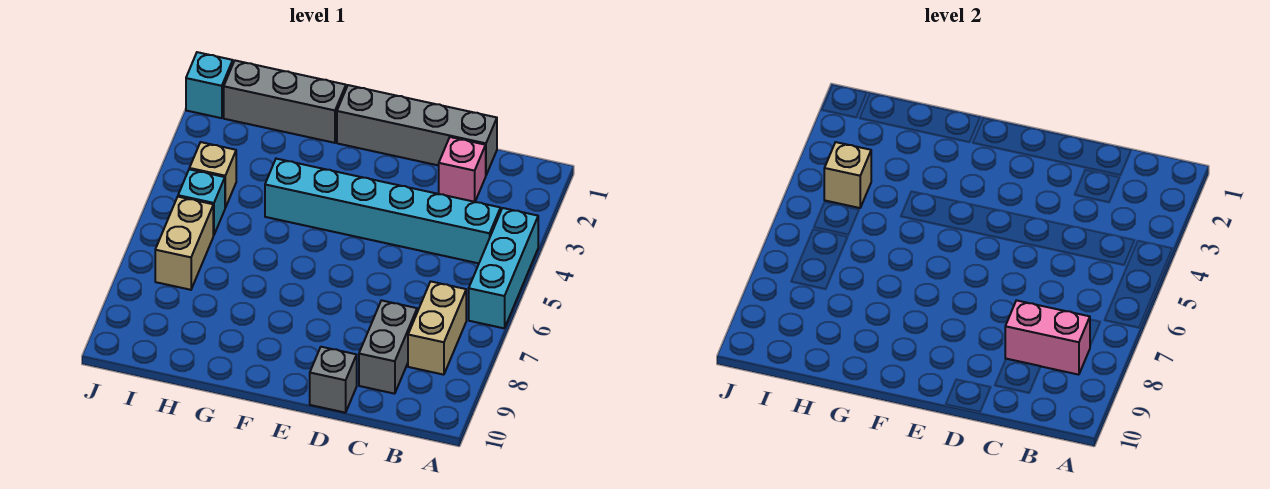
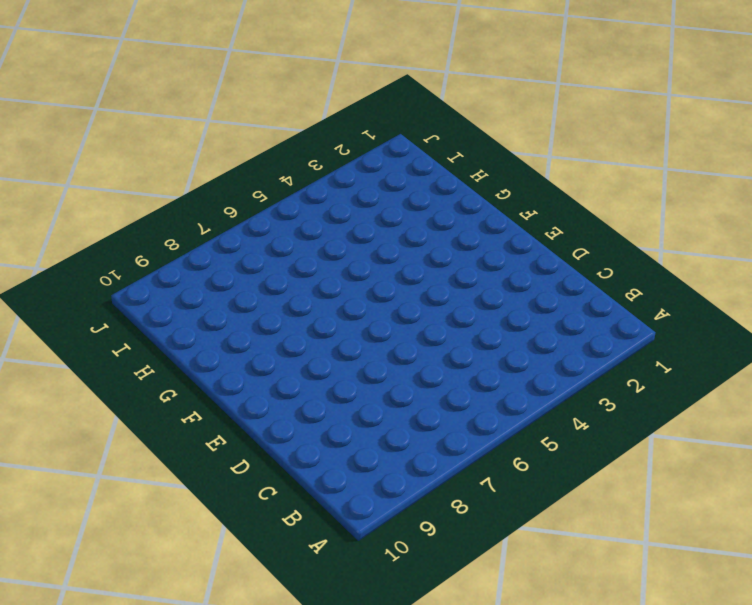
none -> cyan brick A4:A6 level 1
none -> cyan brick B4:G4 level 1
none -> tan brick B7:B8 level 1

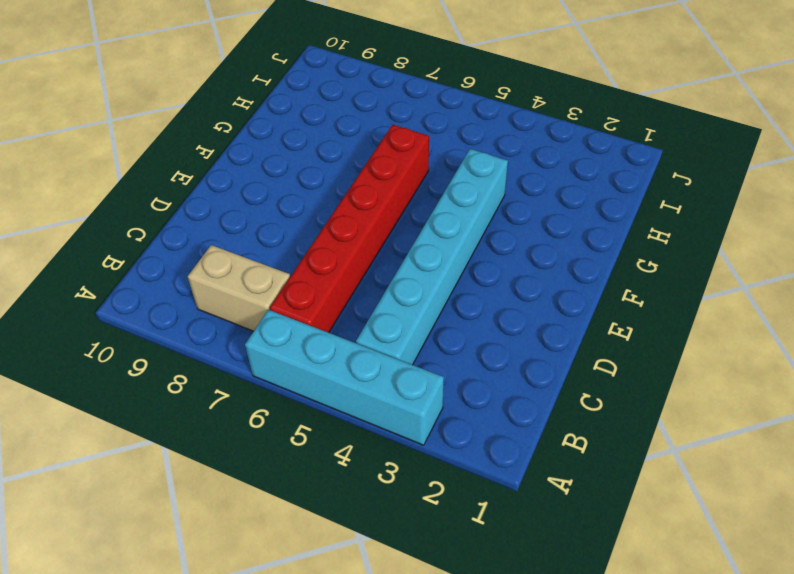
cyan brick A3:A6 level 1 -> cyan brick A4:A6 level 1
red brick B6:G6 level 1 -> none
none -> grey brick C1:F1 level 1
none -> pink brick C2 level 1
none -> grey brick C8:C9 level 1

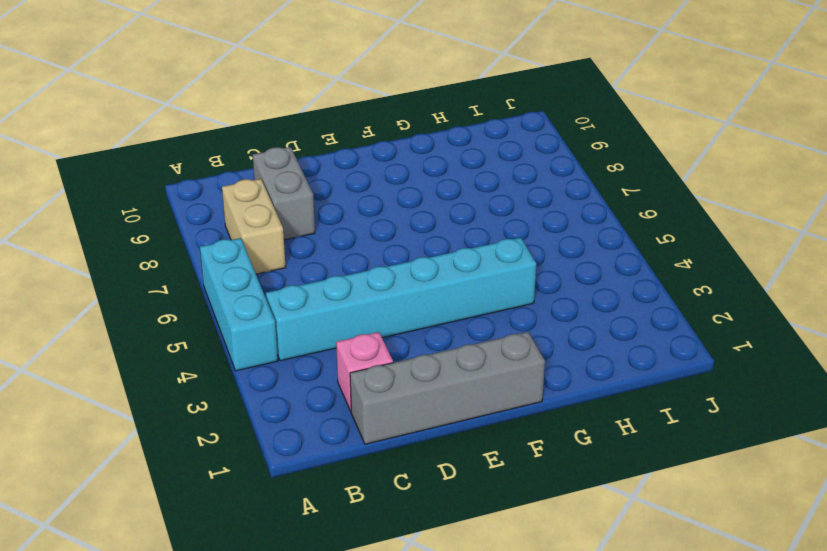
none -> grey brick D10 level 1
none -> grey brick G1:I1 level 1
none -> tan brick I4 level 1

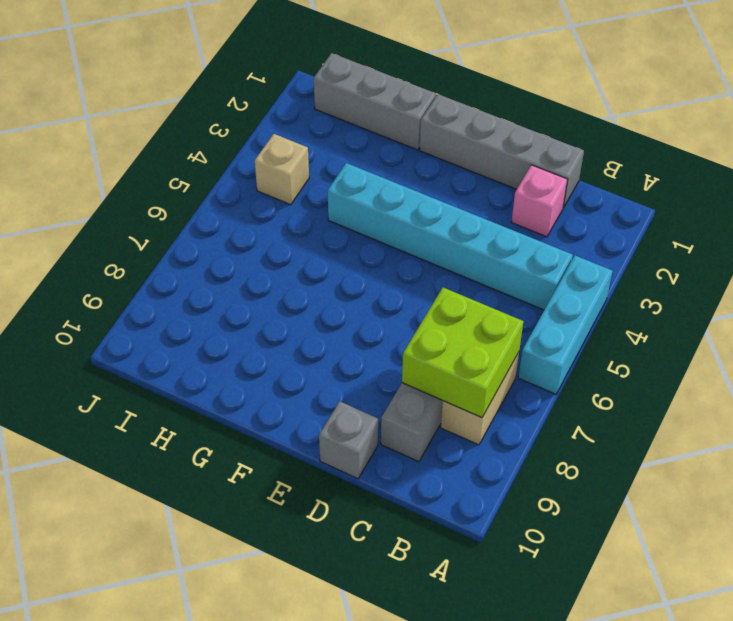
lime brick B7:C8 level 2 -> pink brick B8:C8 level 2
none -> cyan brick I5 level 1
none -> tan brick I6:I7 level 1
none -> cyan brick J1 level 1

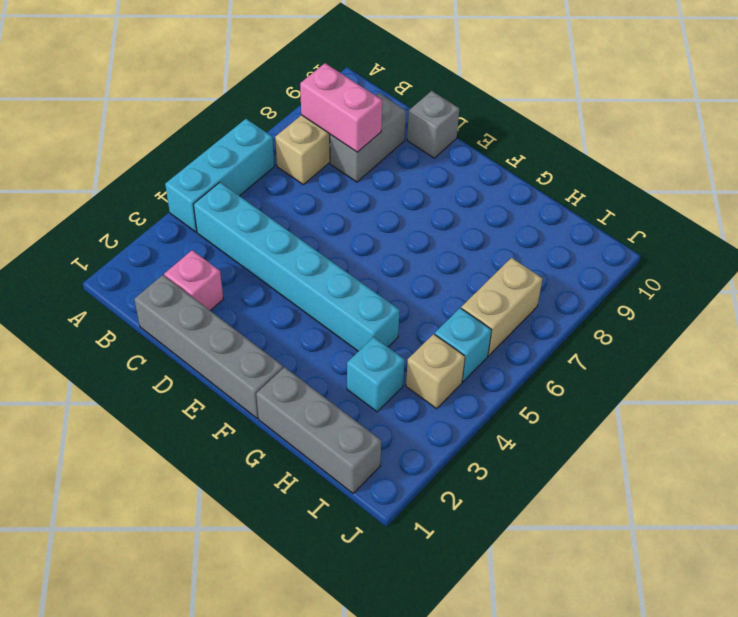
cyan brick H3 level 1 -> cyan brick J1 level 1
none -> tan brick I4 level 2

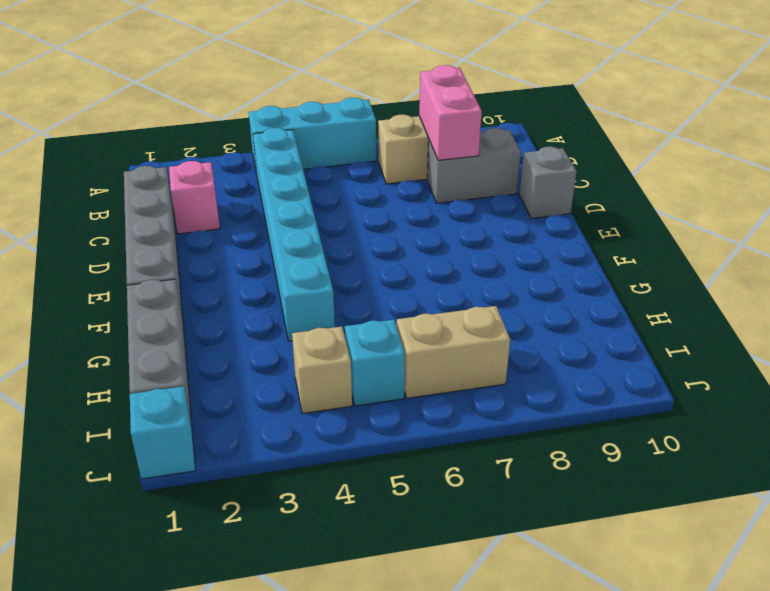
none -> tan brick I4 level 2

